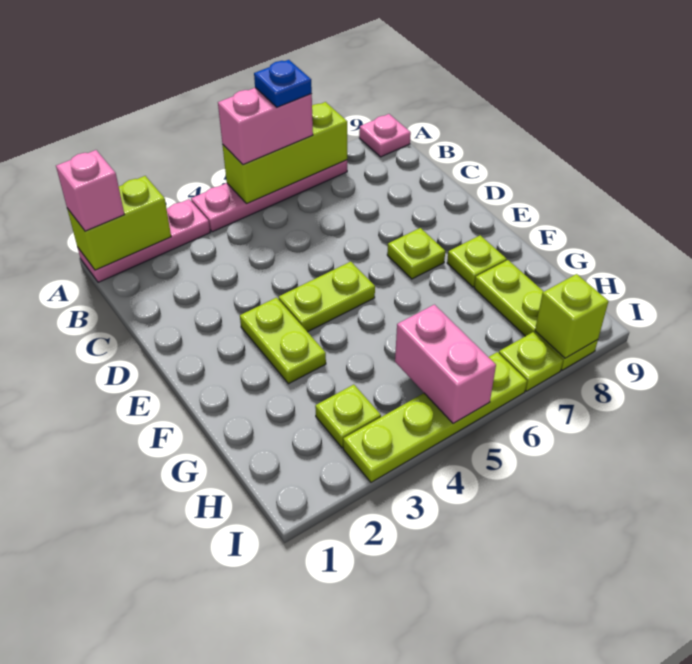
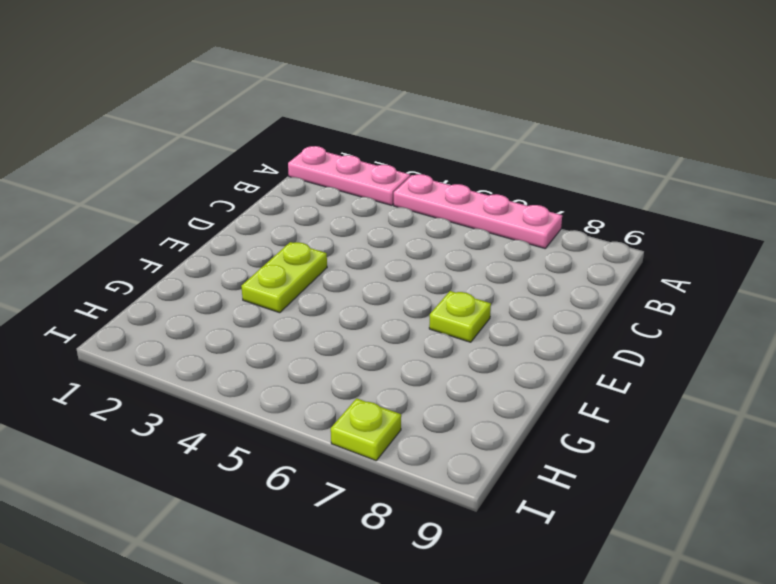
none -> pink plate A9 level 1
none -> lime plate E4:E5 level 1
none -> lime plate F8 level 1

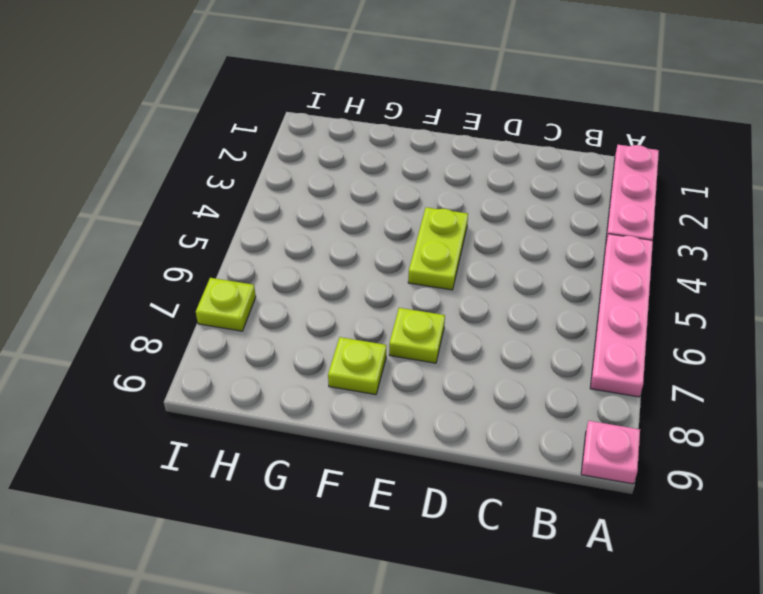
none -> lime plate E3:F3 level 1
none -> lime plate G8:I8 level 1
none -> lime plate H3 level 1

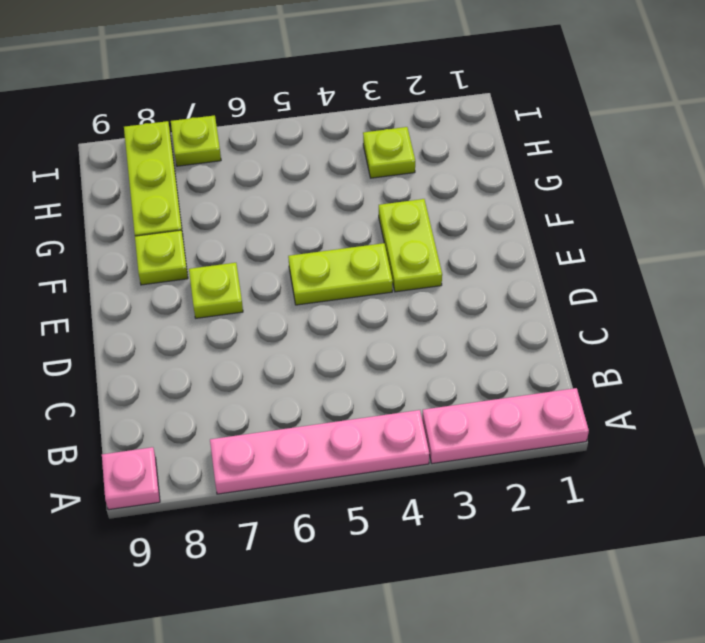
none -> lime plate I3:I6 level 1
none -> lime brick A1:A2 level 2
none -> lime brick A5:A7 level 2

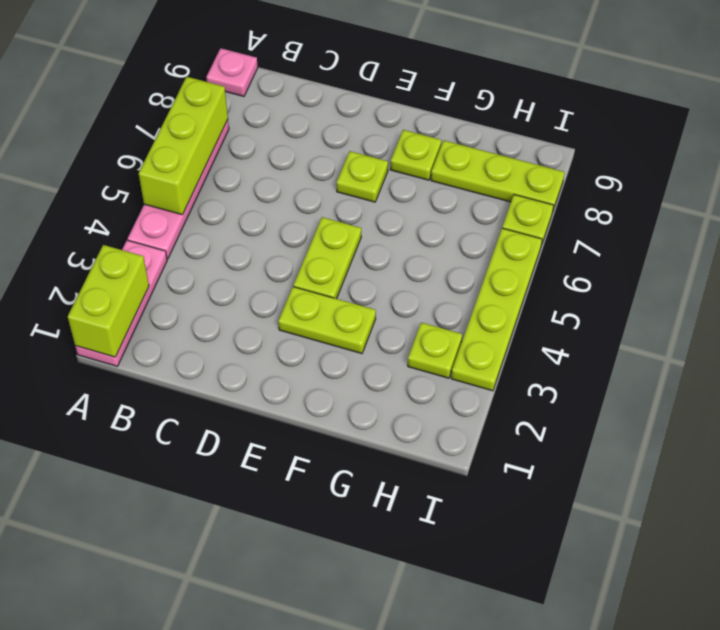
none -> pink brick H5:I5 level 2
none -> lime brick I8 level 2
none -> pink brick A1 level 3

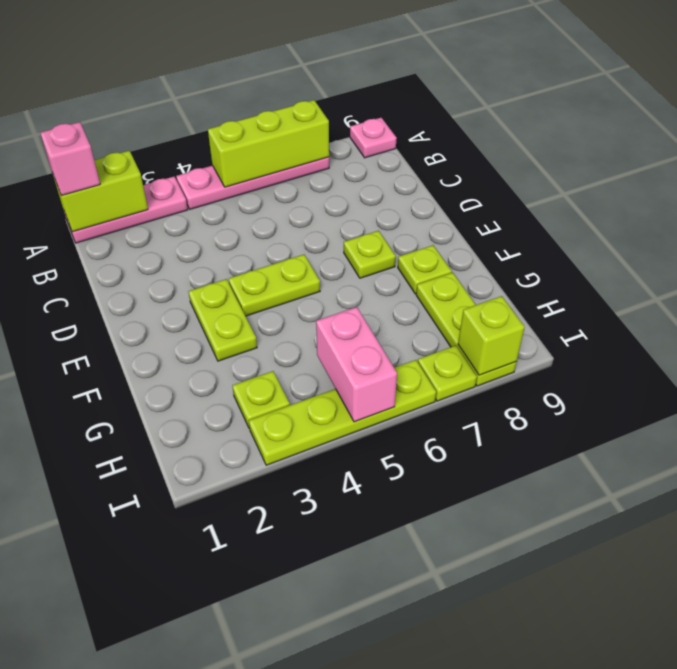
none -> pink brick A5:A6 level 3
none -> blue plate A6 level 4

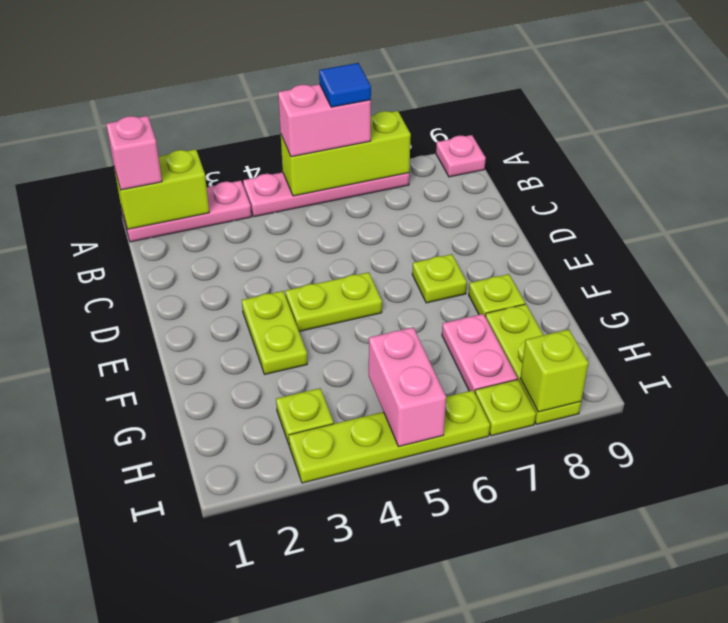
blue tile A6 level 4 -> blue plate A6 level 4
pink plate G7:H7 level 1 -> none

